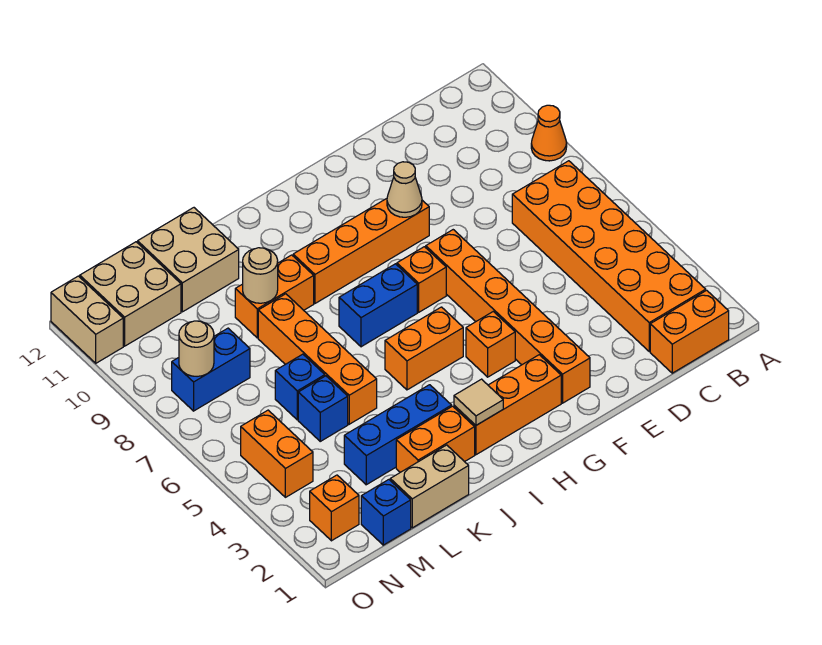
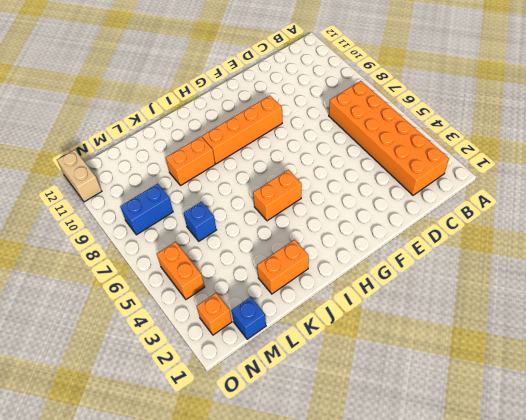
none -> orange cone A9 level 1
none -> orange brick B1:C1 level 1
none -> orange brick F2:F7 level 1

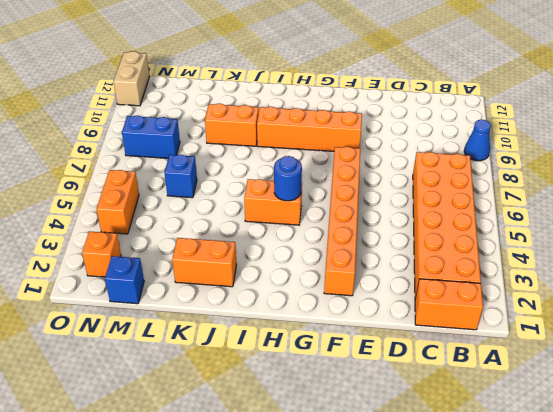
blue cone A9 level 1 -> orange cone A9 level 1
blue round brick H5 level 2 -> none
none -> orange brick G2:I2 level 1
none -> orange brick G4 level 1
none -> orange brick G7 level 1

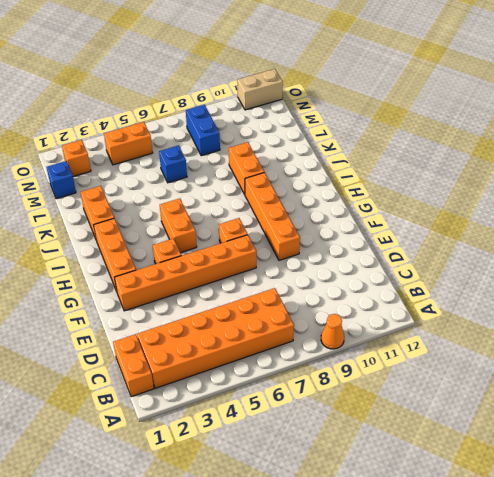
none -> blue brick H7:I7 level 1
none -> blue brick J3:L3 level 1
none -> tan brick K1:L1 level 1

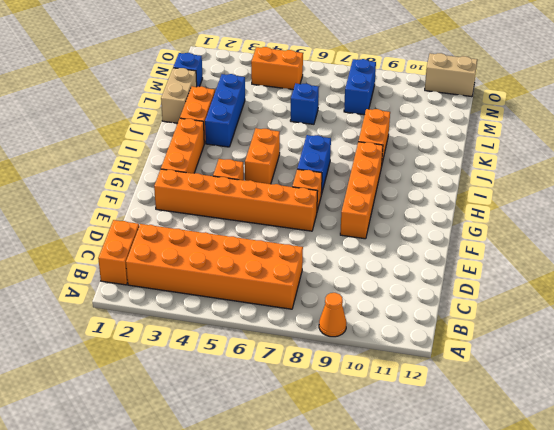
none -> orange brick K5:K8 level 1
none -> tan brick K11:L12 level 1
none -> blue brick L5 level 1

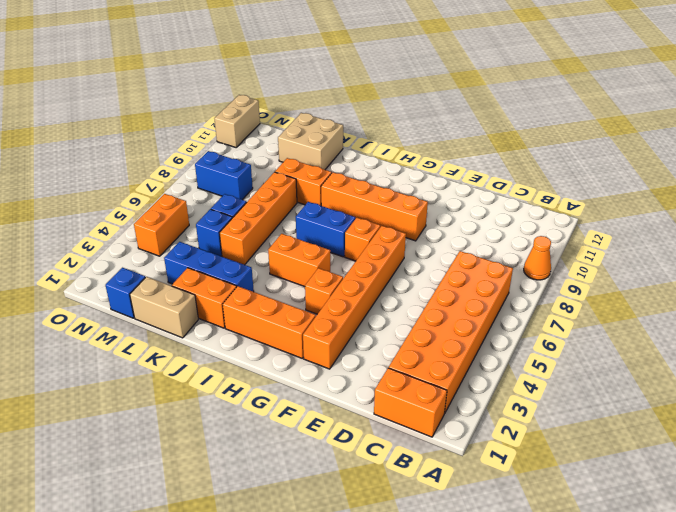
none -> tan brick M11:N12 level 1
none -> orange brick N2 level 1
none -> tan cone F9 level 2

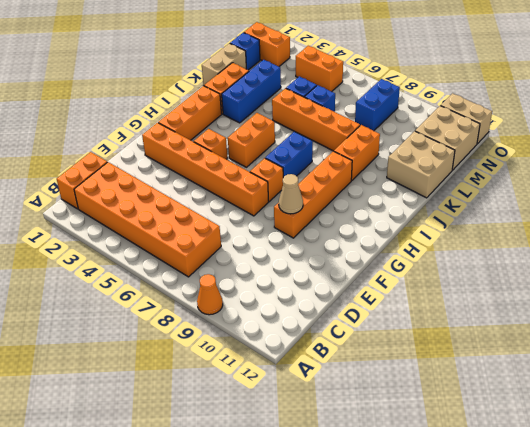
orange brick N1:N2 level 1 -> orange brick N2 level 1
none -> tan tile I2 level 2
none -> tan round brick K9 level 2
none -> tan round brick N8 level 2

